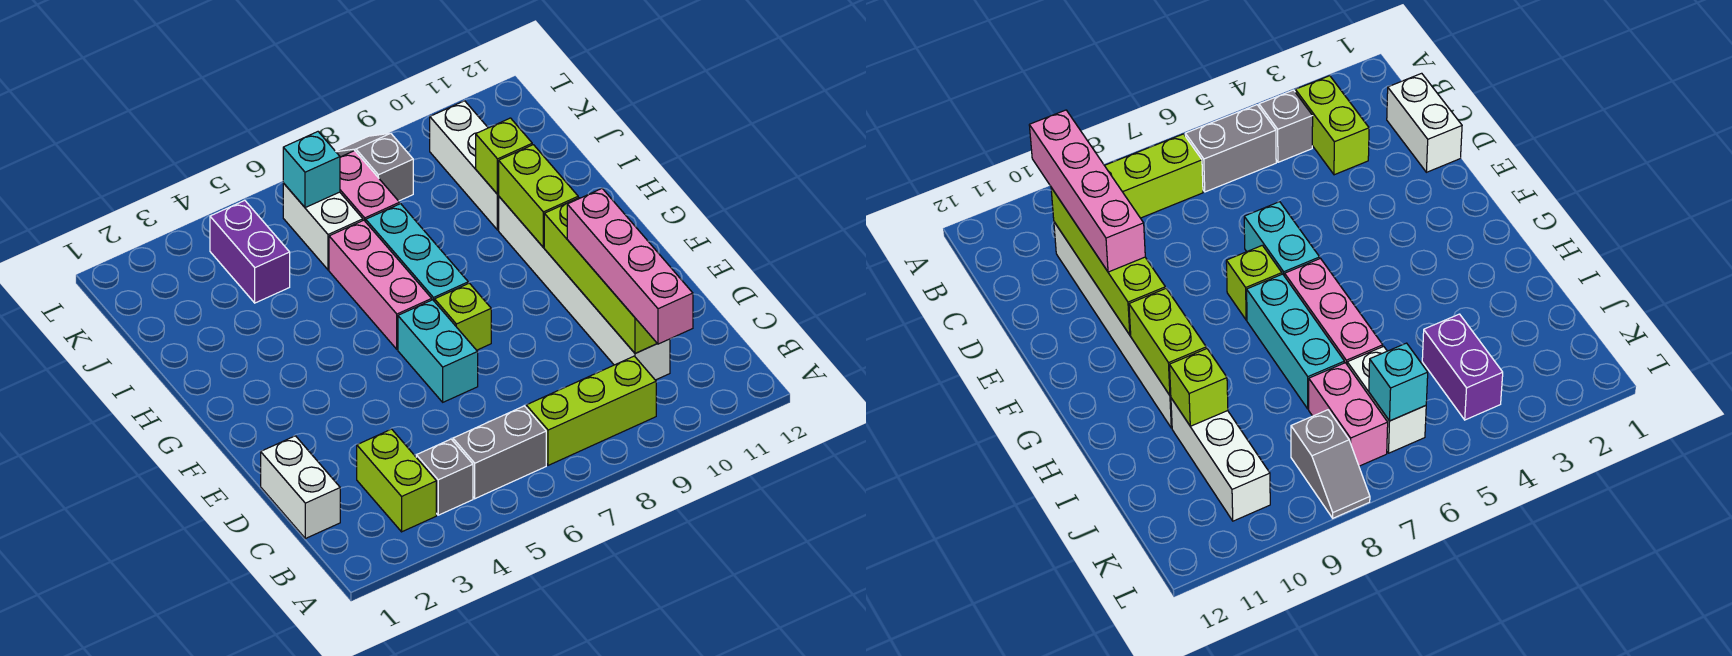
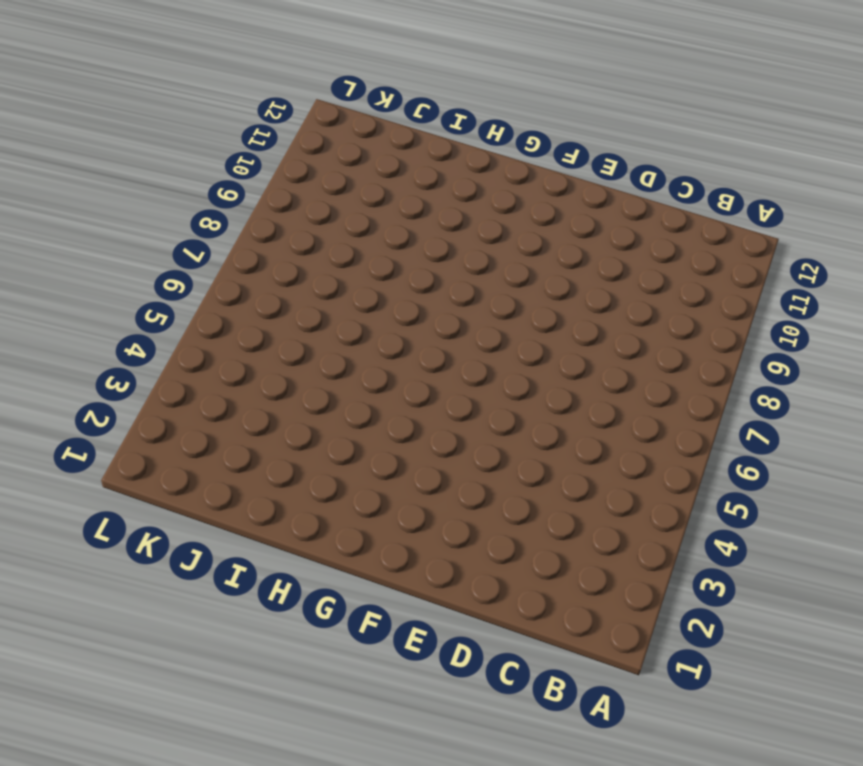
none -> lime brick B3:C3 level 1
none -> grey brick B4 level 1
none -> grey brick B5:B6 level 1

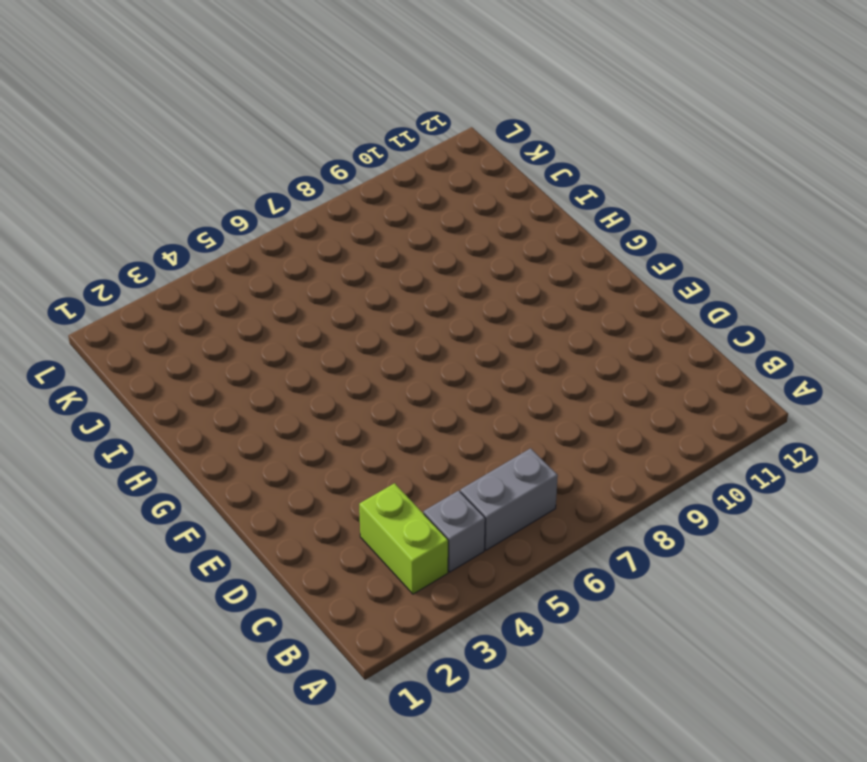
none -> lime brick B7:B9 level 1
none -> white brick C1:D1 level 1
none -> white brick C10:H10 level 1

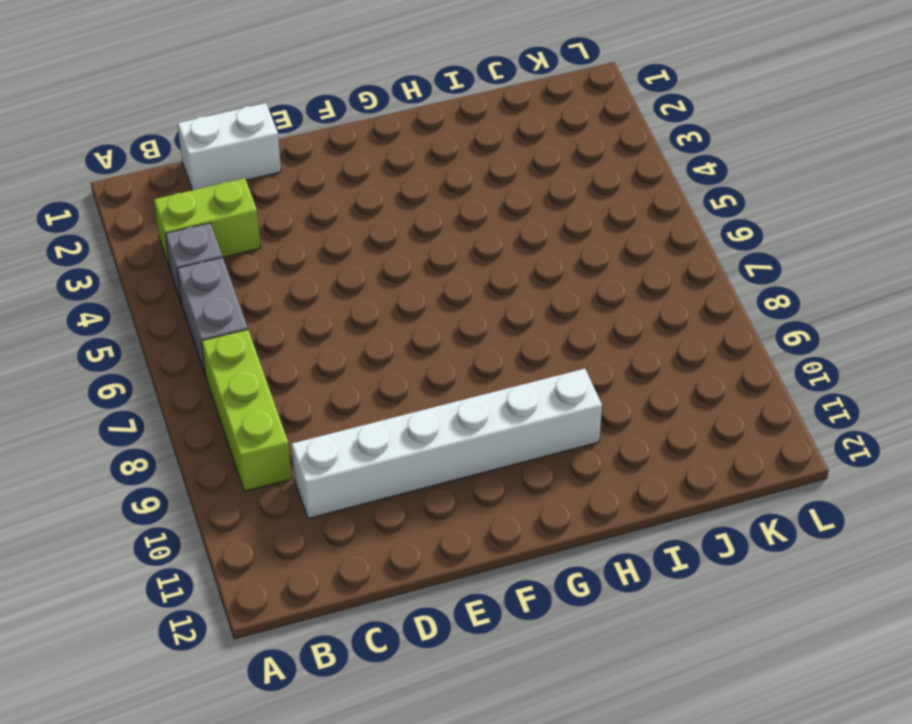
none -> cyan brick E6:F6 level 1
none -> lime brick F7 level 1
none -> pink brick G6:I6 level 1

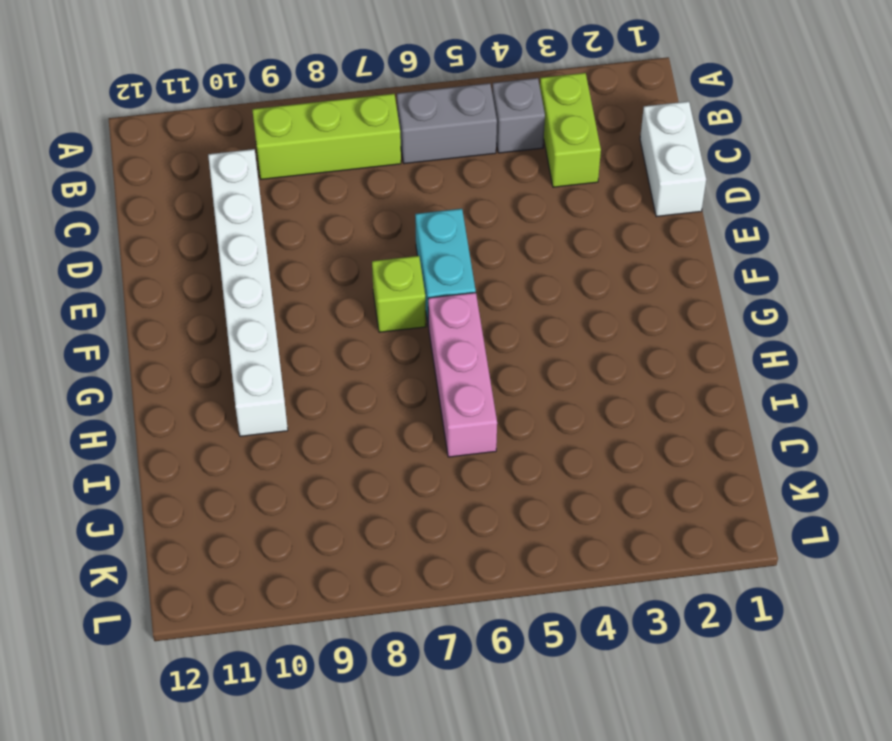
none -> cyan brick G7:I7 level 1
none -> white brick I10:K10 level 1
none -> purple brick J4:K4 level 1

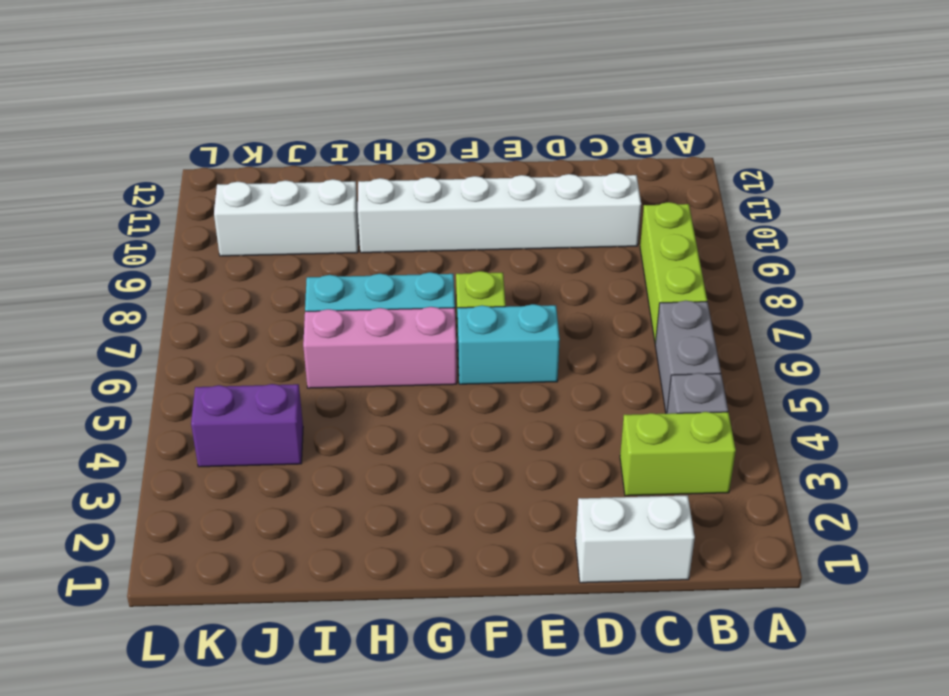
none -> white brick J6:K6 level 1
none -> pink brick J7:K7 level 1
none -> grey slope K8:L8 level 1 top K

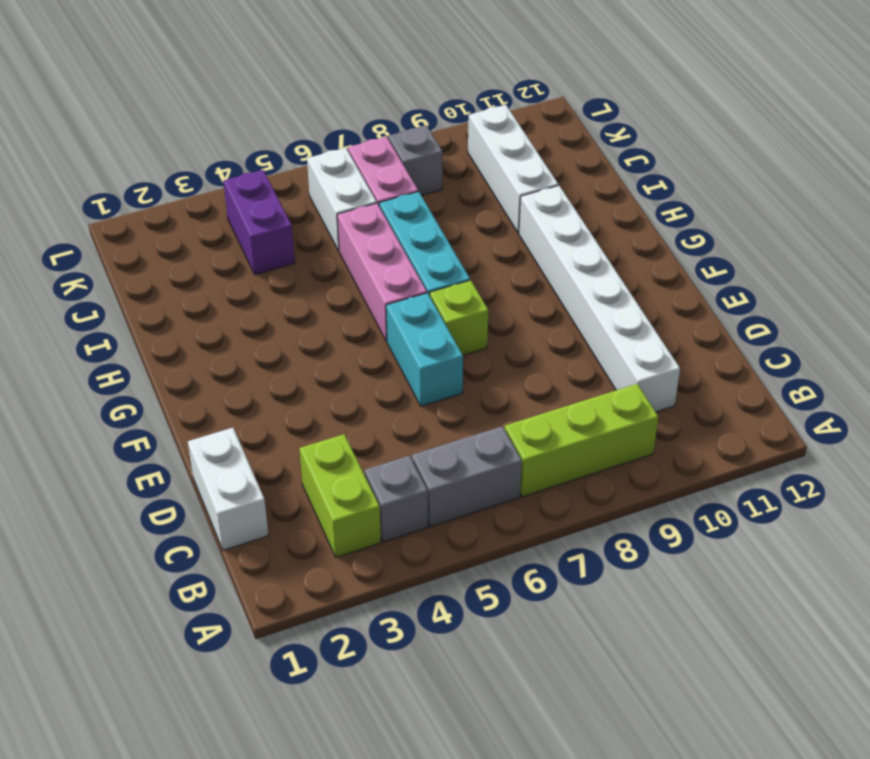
none -> lime brick C10:F10 level 2
none -> lime brick G10:H10 level 2
none -> lime brick I10 level 2

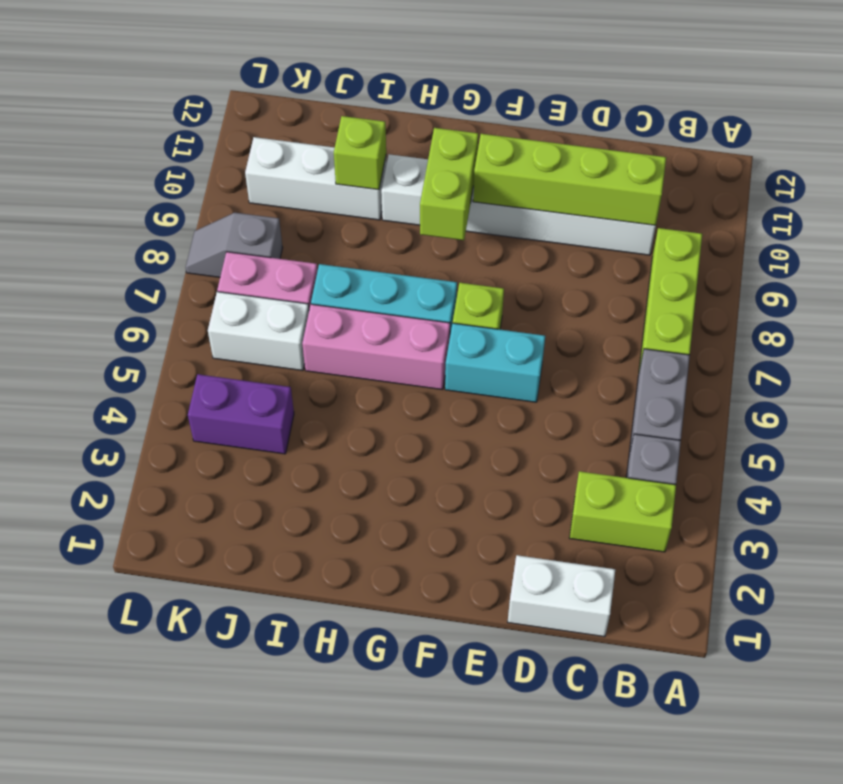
lime brick G9:G10 level 2 -> lime brick G10:H10 level 2
none -> cyan brick K6 level 2
none -> pink brick B10:E10 level 3

